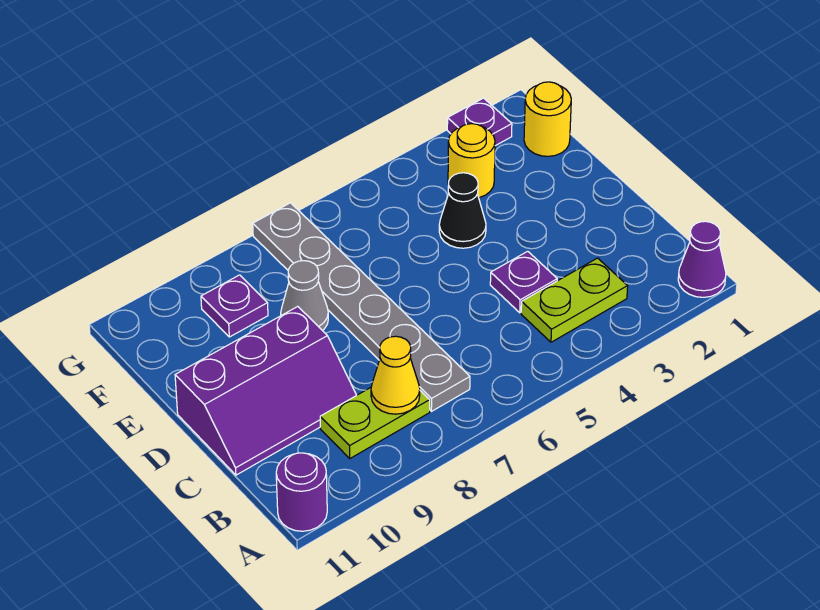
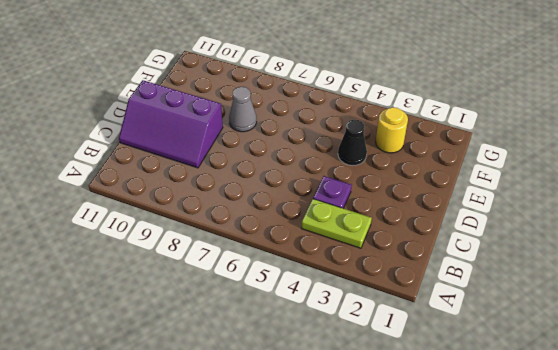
none -> purple cone A1 level 1
none -> purple round brick A11 level 1
none -> grey plate B7:G7 level 1

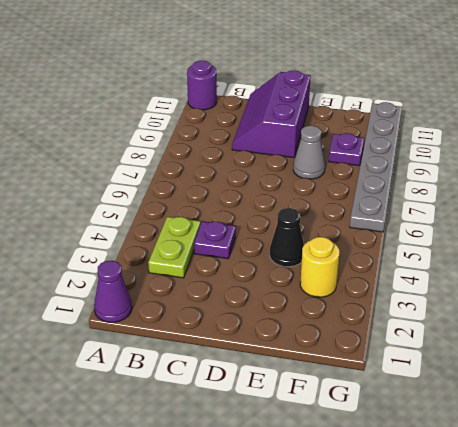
grey plate G6:G11 level 1 -> grey plate B7:G7 level 1
none -> lime plate B8:B9 level 1
none -> yellow round brick F1 level 1
none -> purple plate G2 level 1

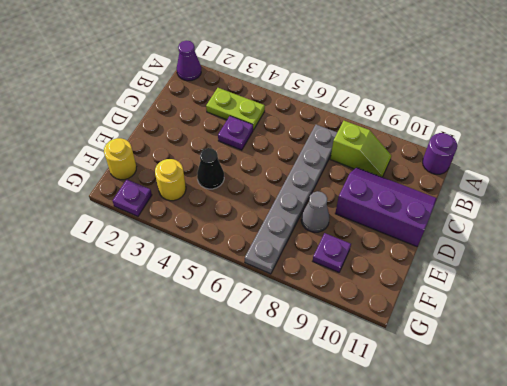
lime slope B8:B9 level 1 top 8 -> lime plate B8:B9 level 1
none -> yellow cone B8 level 2

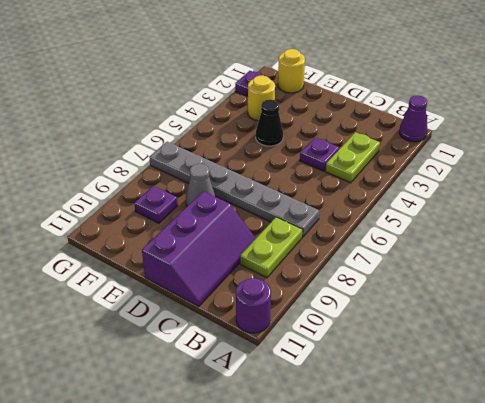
none -> yellow cone B8 level 2

